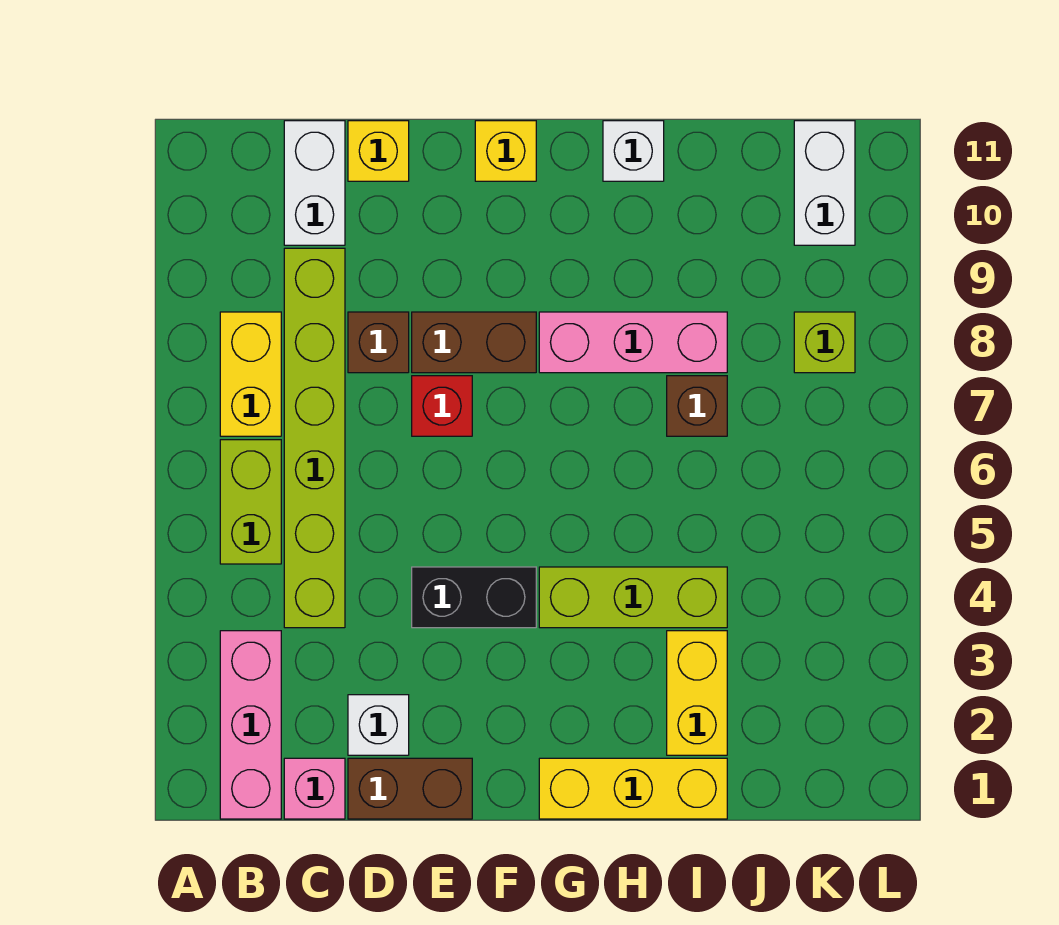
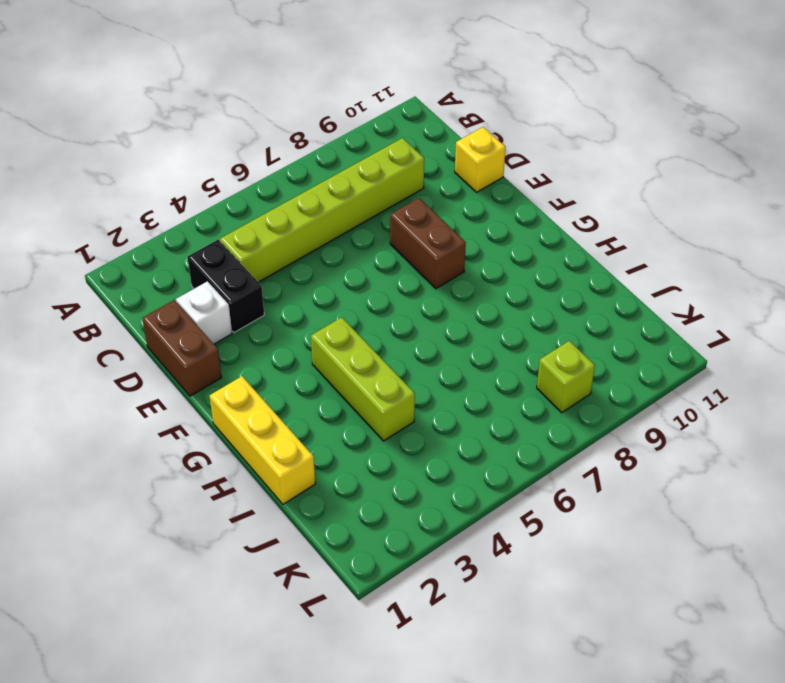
black brick C3:D3 level 1 -> black brick E4:F4 level 1
none -> pink brick B1:B3 level 1
none -> lime brick B5:B6 level 1
none -> yellow brick B7:B8 level 1

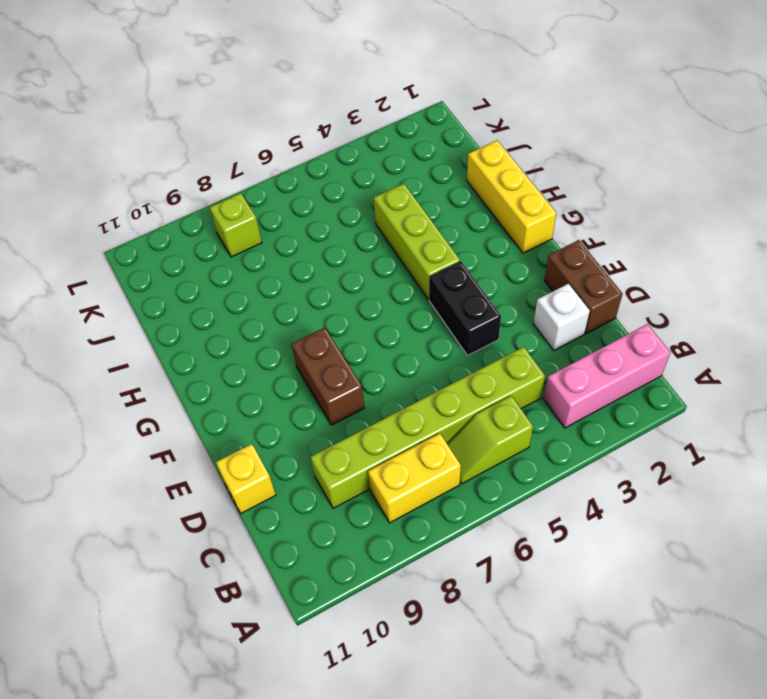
lime slope B5:B6 level 1 top 5 -> lime brick B5:B6 level 1
none -> pink brick C1 level 1
none -> white brick C10:C11 level 1
none -> brown brick D8 level 1

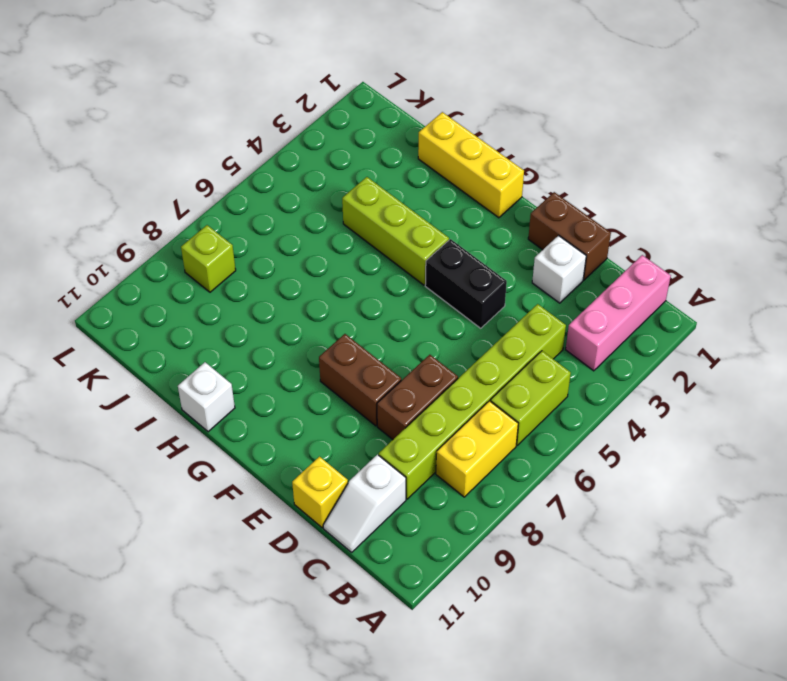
white slope C10:C11 level 1 top 10 -> white brick C10:C11 level 1
brown brick D7:D8 level 1 -> brown brick D8 level 1
none -> pink brick C1 level 1
none -> red brick E7 level 1
none -> yellow brick F11 level 1

